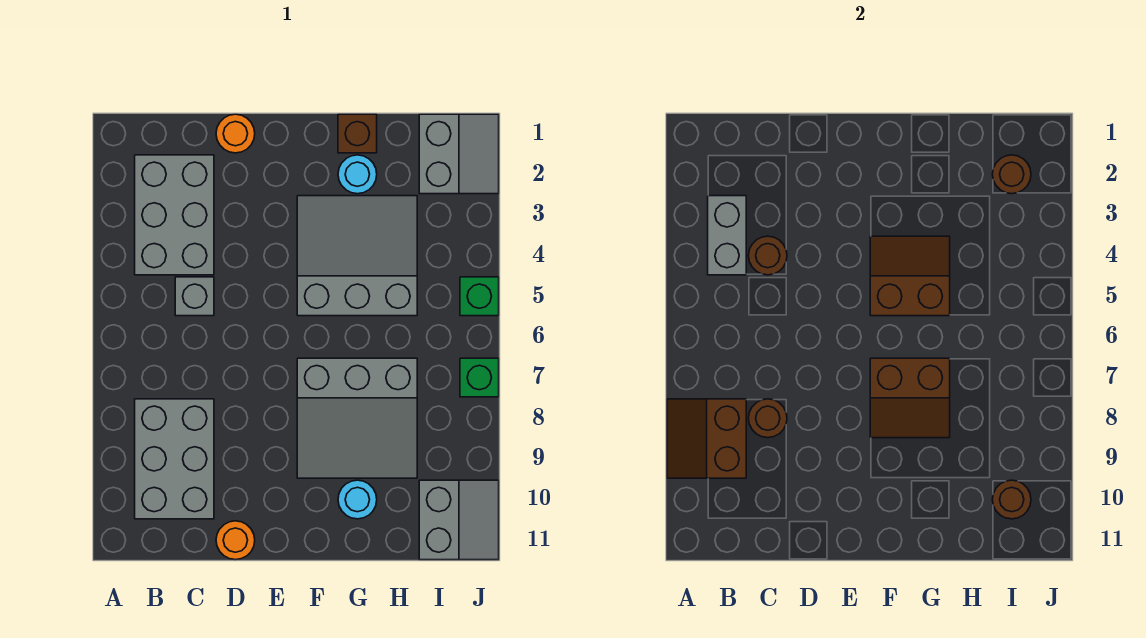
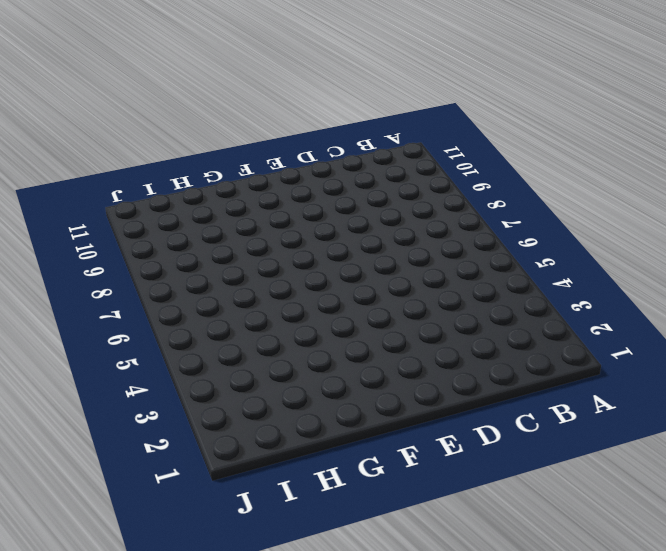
none -> grey brick B2:C4 level 1
none -> grey brick B8:C10 level 1
none -> grey brick C5 level 1

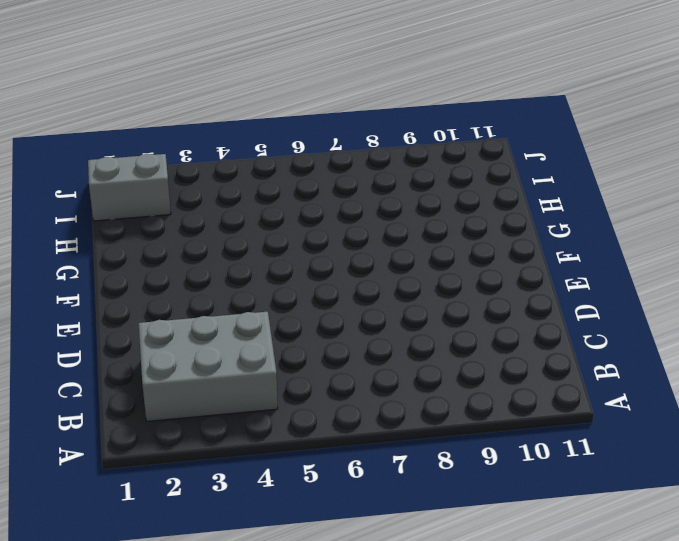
none -> grey brick B8:C10 level 1
none -> grey brick C5 level 1
none -> orange round brick D1 level 1

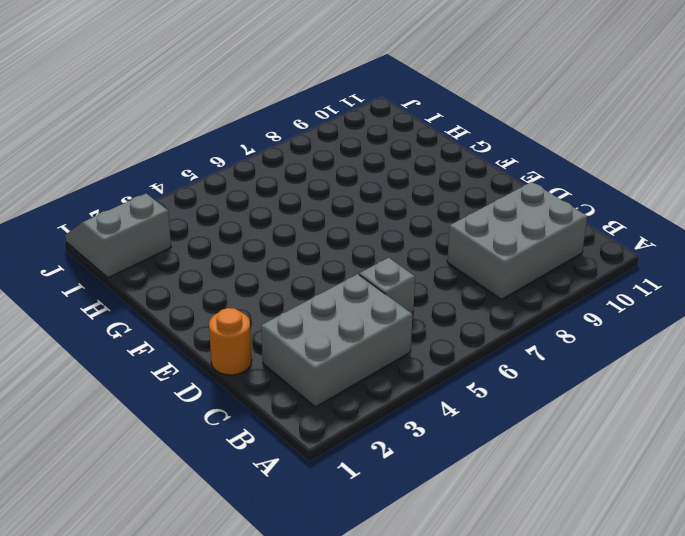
none -> orange round brick D11 level 1
none -> grey slope F3:H5 level 1 top 5
none -> grey slope F7:H9 level 1 top 7

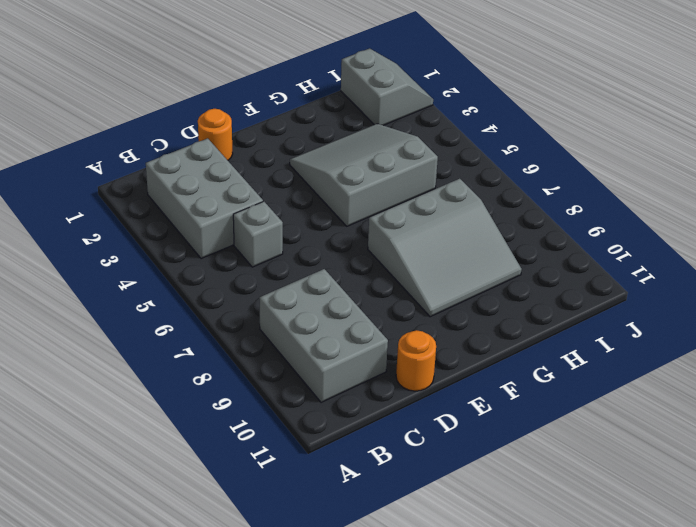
none -> brown brick G1 level 1
none -> cyan round brick G2 level 1
none -> cyan round brick G10 level 1

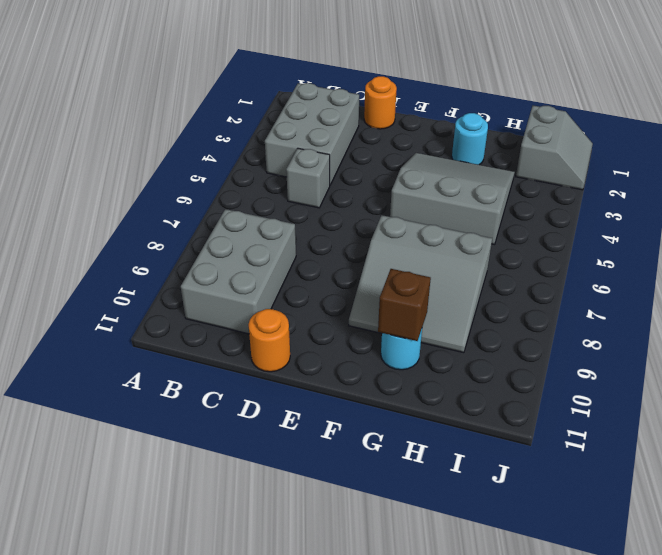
brown brick G10 level 2 -> brown brick G1 level 1
none -> grey slope I10:J11 level 1 top I
none -> green brick J5 level 1
none -> green brick J7 level 1

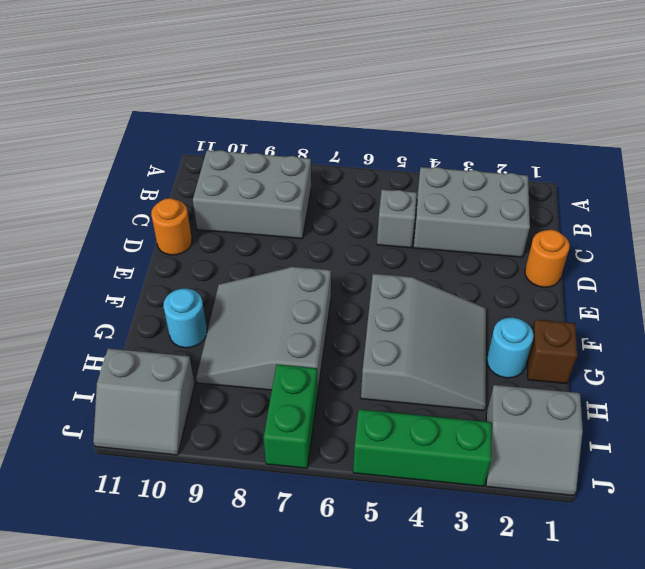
green brick I7:J7 level 1 -> green brick J7 level 1
green brick J3:J5 level 1 -> green brick J5 level 1
none -> brown slope A8:B9 level 2 top B
none -> grey brick B3:B4 level 2
none -> brown round brick C4 level 2

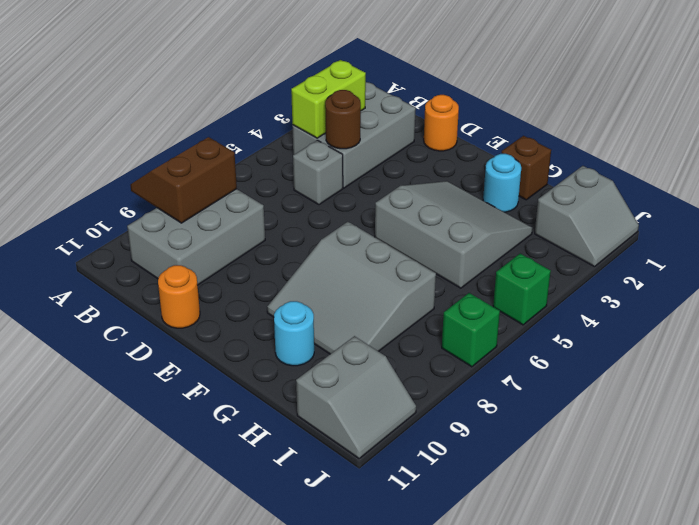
lime brick B3:B4 level 2 -> grey brick B3:B4 level 2
none -> brown round brick C8 level 2
none -> brown slope F4:G5 level 2 top 5
none -> brown slope F7:G8 level 2 top 7

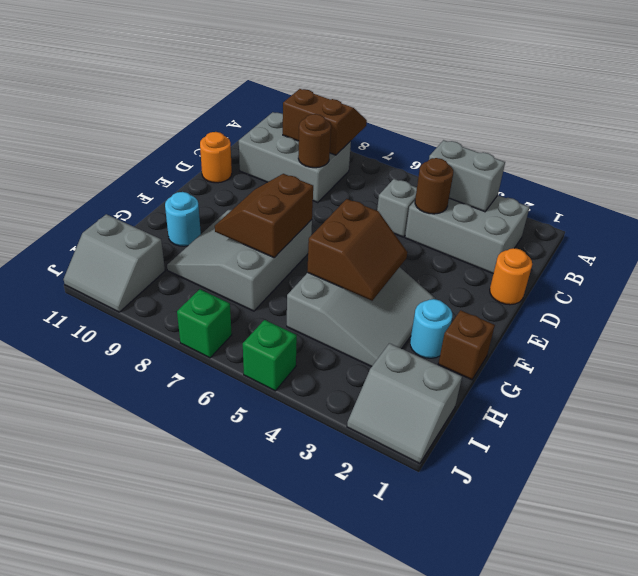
none -> brown round brick I2 level 2
none -> brown round brick I10 level 2

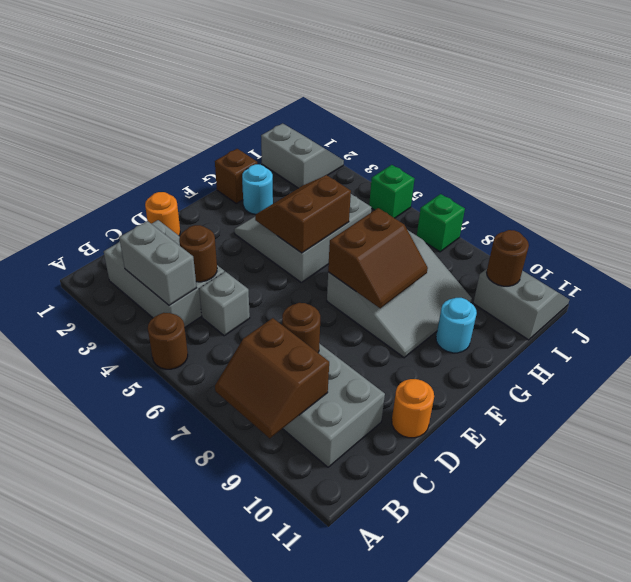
brown round brick A5 level 1 -> brown round brick I2 level 2

